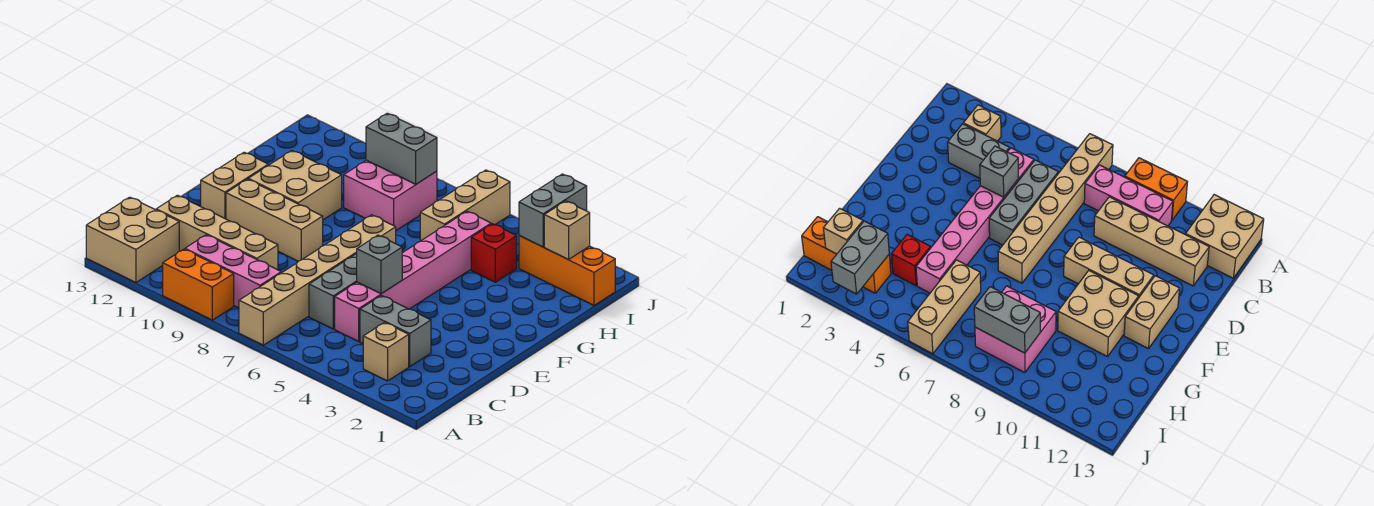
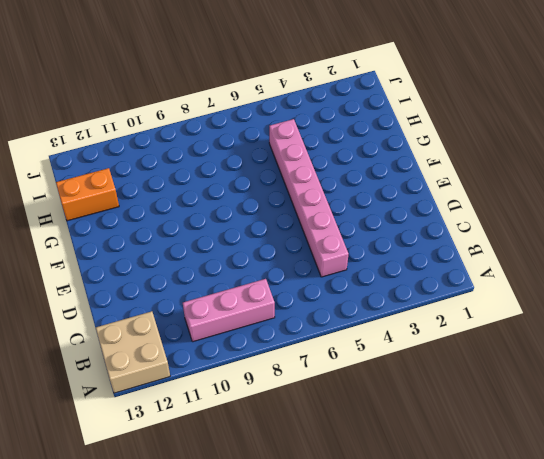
orange brick H12:H13 level 1 -> orange brick A9:A10 level 1
none -> tan brick A7:F7 level 1
none -> tan brick B3 level 1
none -> grey brick C3:C4 level 1

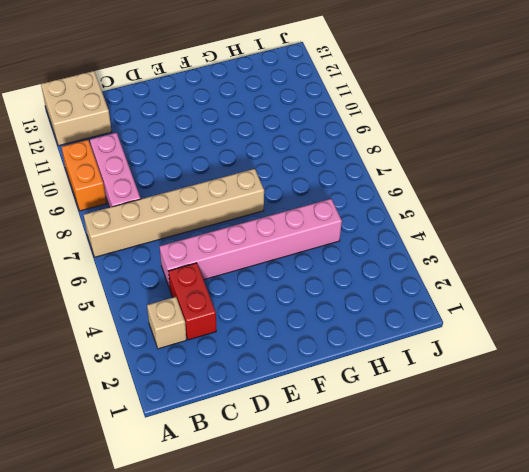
red brick C3:C4 level 1 -> grey brick C3:C4 level 1
none -> grey brick C6:E6 level 1
none -> tan brick C9:C12 level 1
none -> tan brick E9:E11 level 1

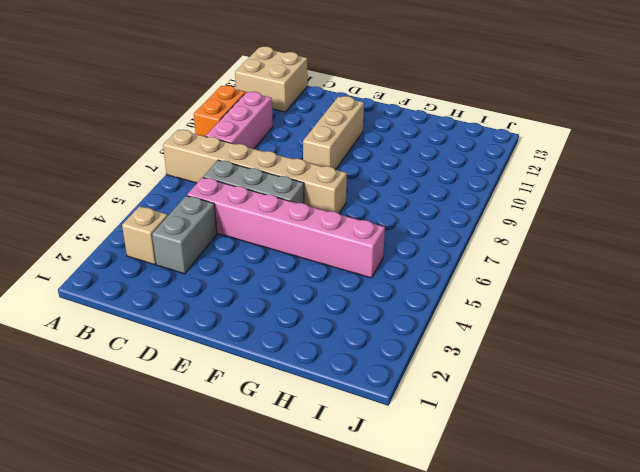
none -> tan brick C9:C12 level 1
none -> tan brick E12:F12 level 1
none -> tan brick F10:G11 level 1

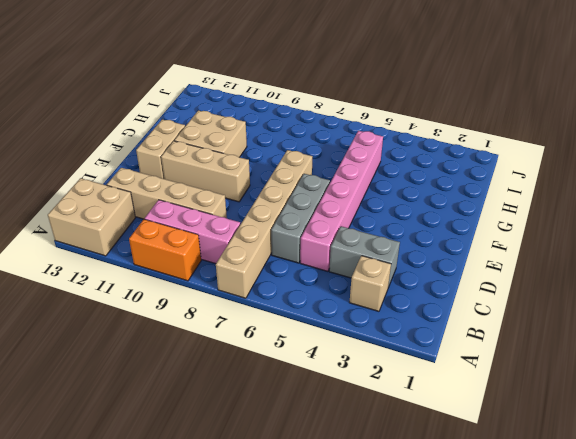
none -> red brick H4 level 1
none -> tan brick H6:J6 level 1
none -> pink brick H8:I9 level 1

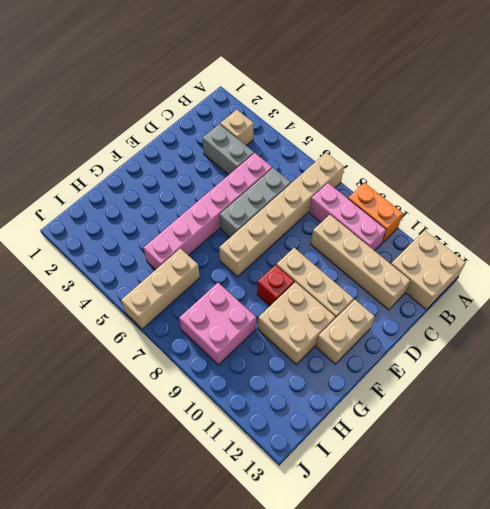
red brick F9 level 1 -> red brick H4 level 1
none -> orange brick I1:I3 level 1
none -> grey brick D5 level 2
none -> tan brick I2 level 2

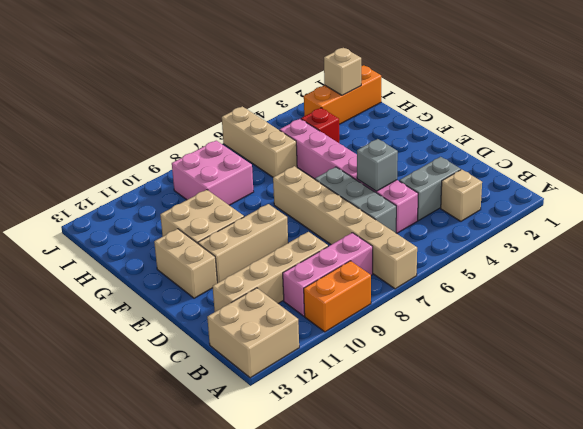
none -> grey brick I3:J3 level 2
none -> grey brick I8:I9 level 2

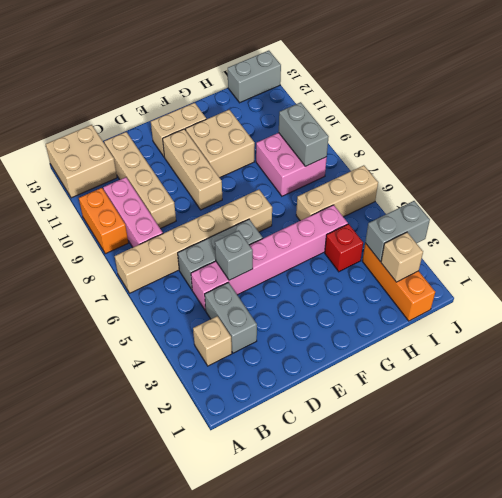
grey brick I13:J13 level 1 -> none

